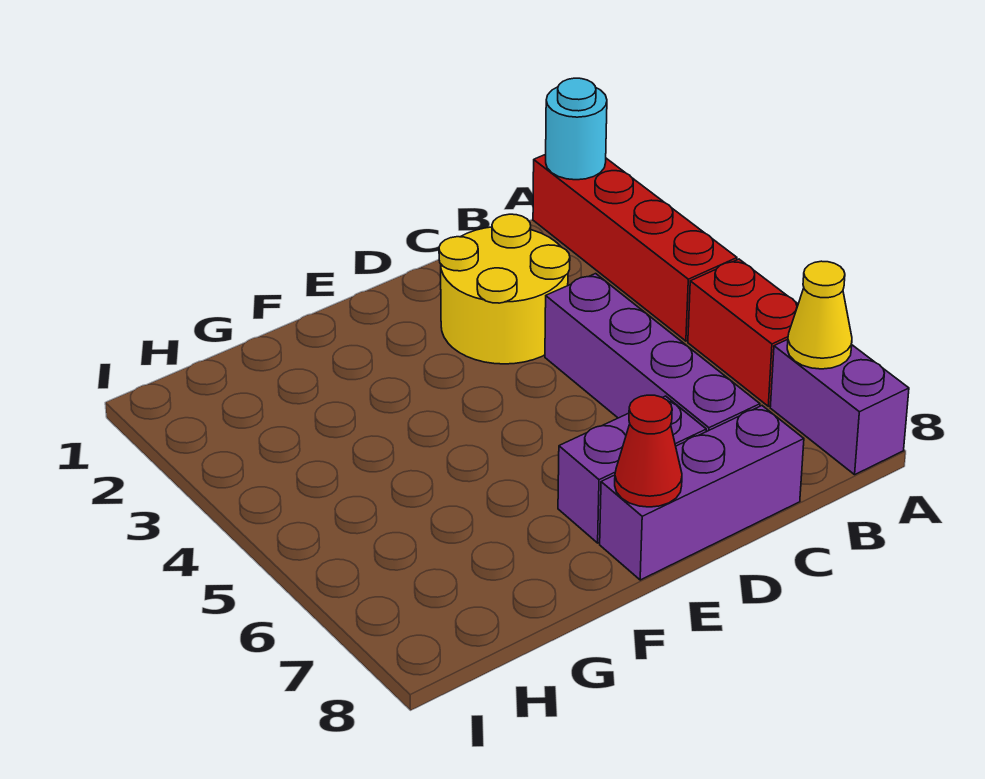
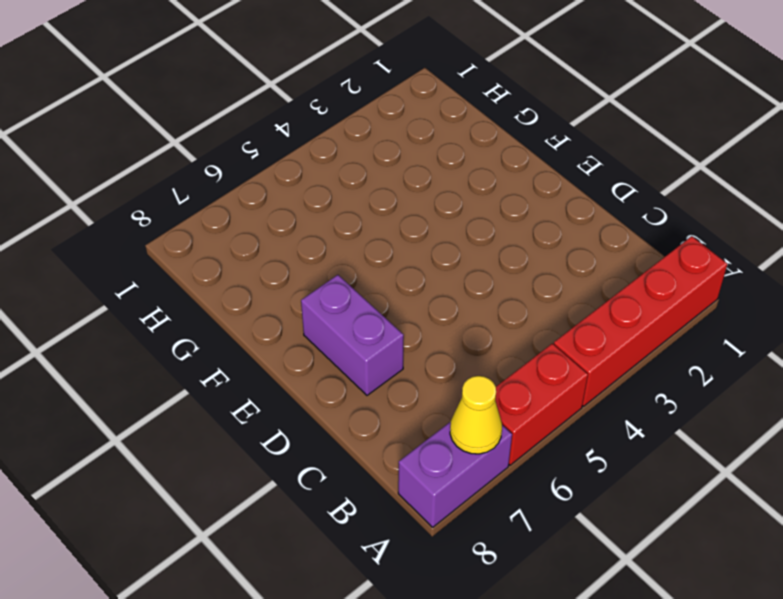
none -> yellow round brick C2:D3 level 1
none -> purple brick C4:C7 level 1

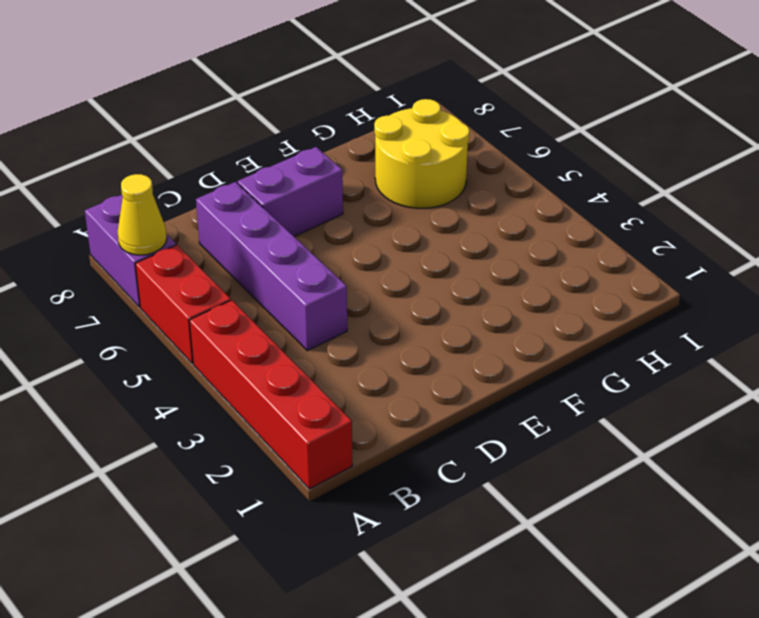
yellow round brick G6:H7 level 1 -> yellow round brick C2:D3 level 1
none -> purple brick C8:E8 level 1
none -> cyan round brick A1 level 2

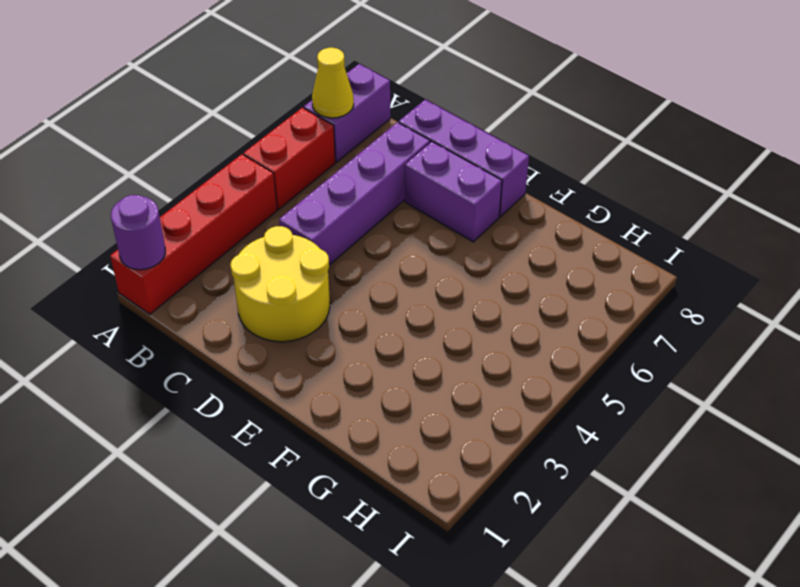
purple round brick A1 level 2 -> cyan round brick A1 level 2
none -> red cone E8 level 2

